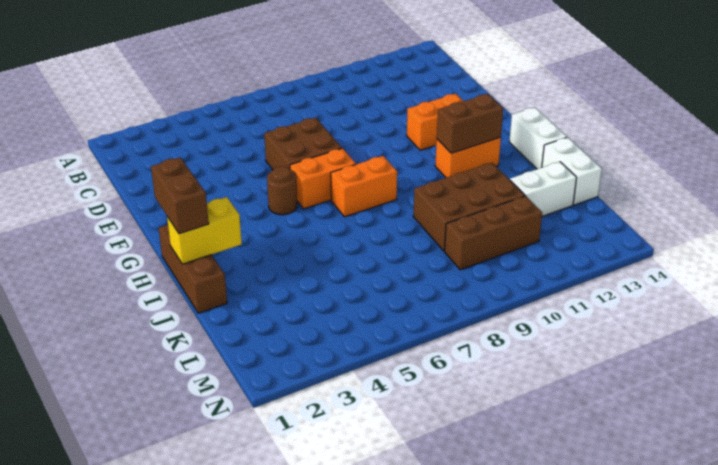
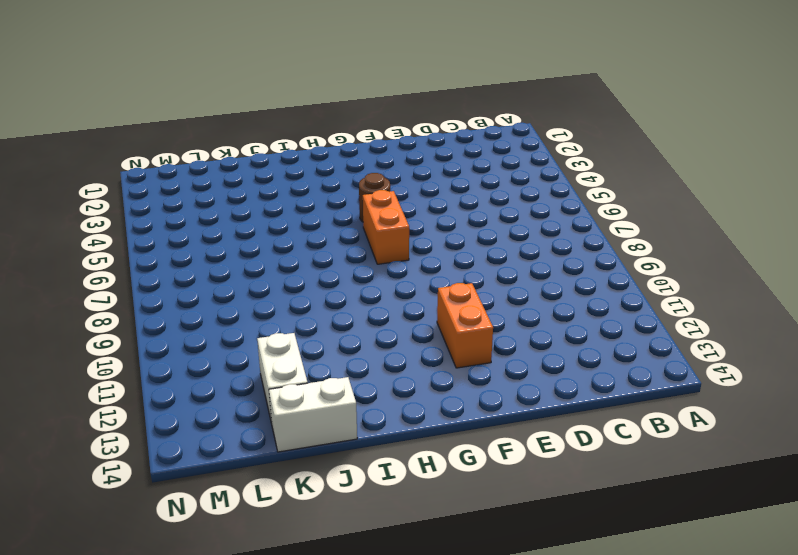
none -> brown brick E6:F7 level 1
none -> brown brick H1:J1 level 1
none -> orange brick H7:H8 level 1

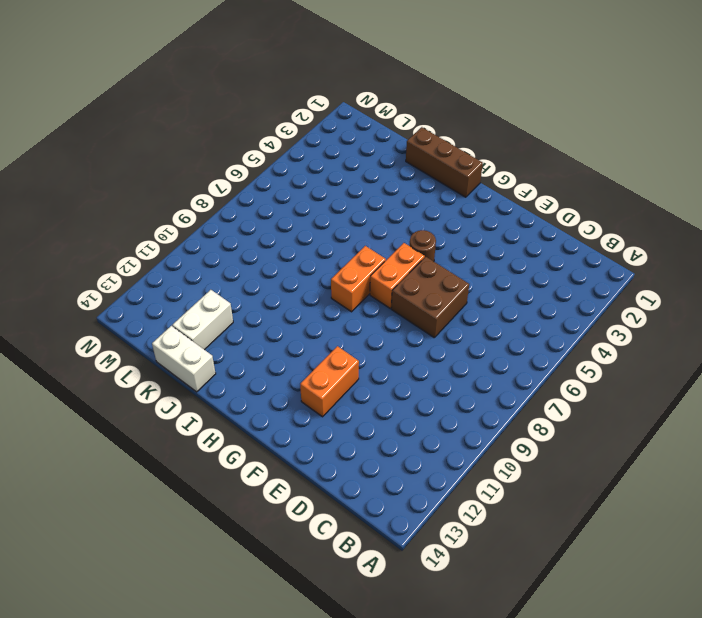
none -> orange brick H11:H12 level 1
none -> white brick H14:I14 level 1
none -> brown brick J9:K11 level 1

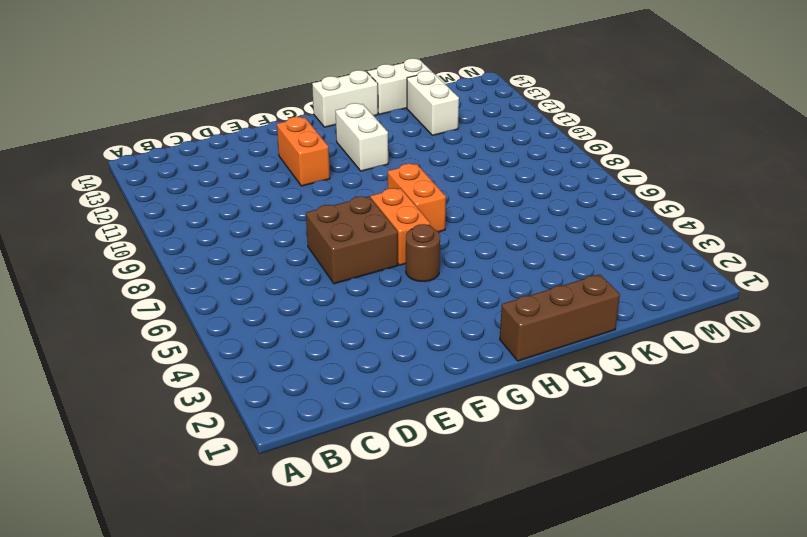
white brick H11:H12 level 1 -> orange brick H11:H12 level 1
none -> brown brick J9:K11 level 1
none -> brown brick L9:L11 level 1
none -> brown brick H11:H12 level 2

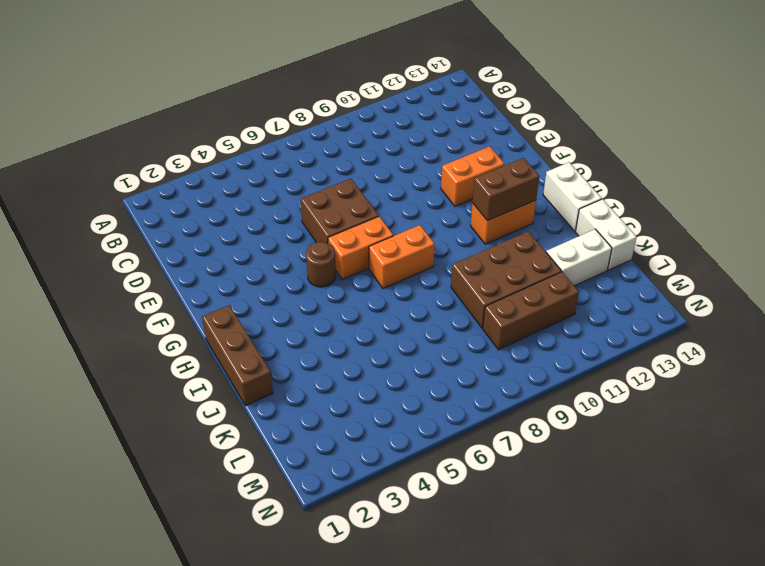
none -> yellow brick I1:I2 level 2
none -> brown brick H1:I1 level 3

